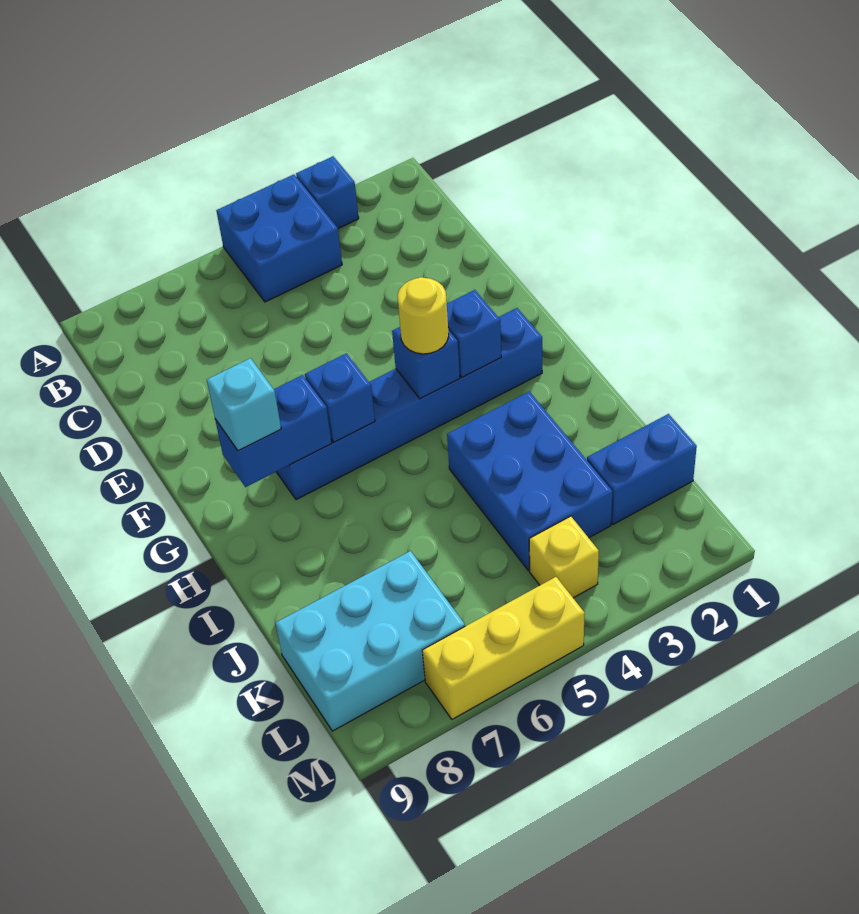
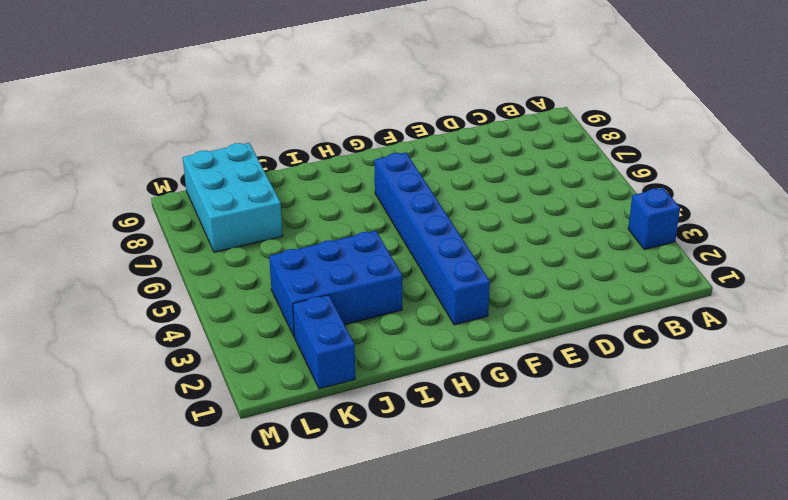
none -> blue brick A4:B5 level 1
none -> yellow brick L4 level 1
none -> yellow brick M5:M7 level 1

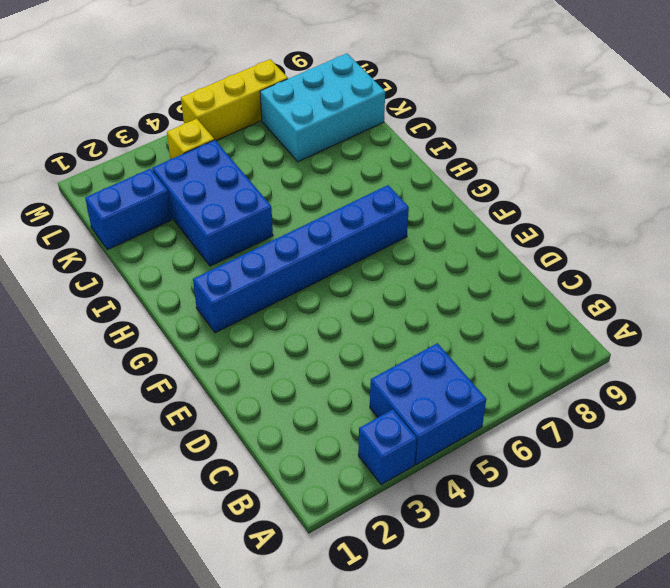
none -> blue brick G3 level 2
none -> blue brick G4 level 2
none -> blue brick G6 level 2

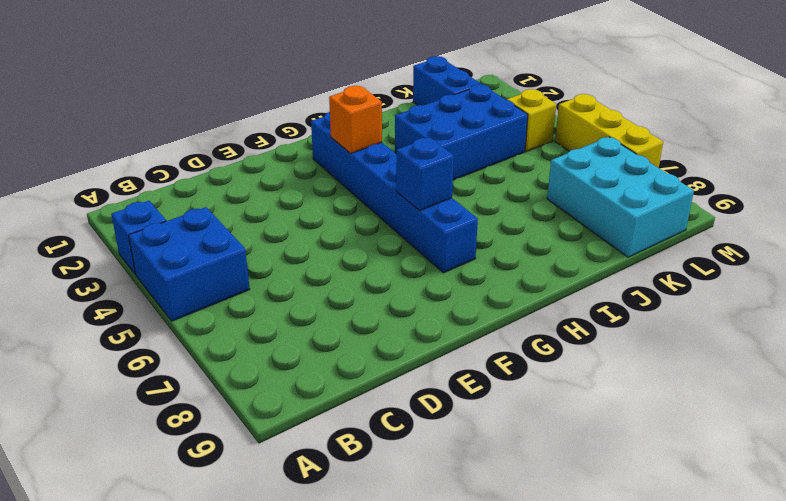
orange brick G3 level 2 -> blue brick G3 level 2
none -> blue brick G4 level 2
none -> blue brick G7:G8 level 2
none -> yellow round brick G4 level 3

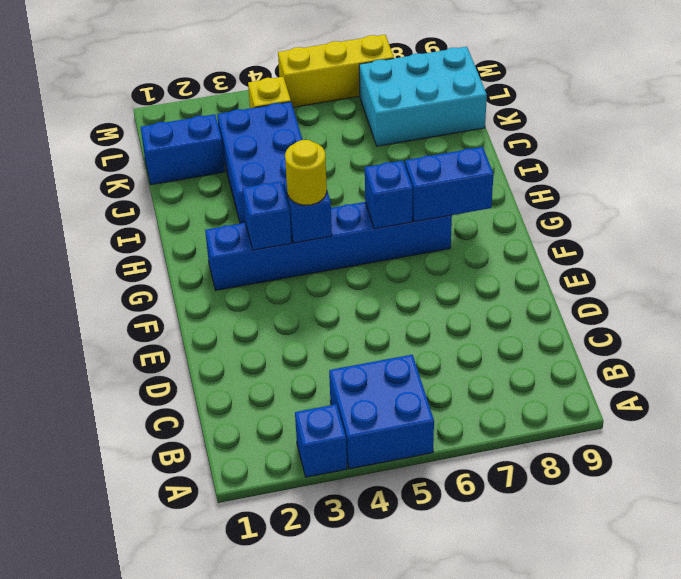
none -> cyan brick G8 level 3

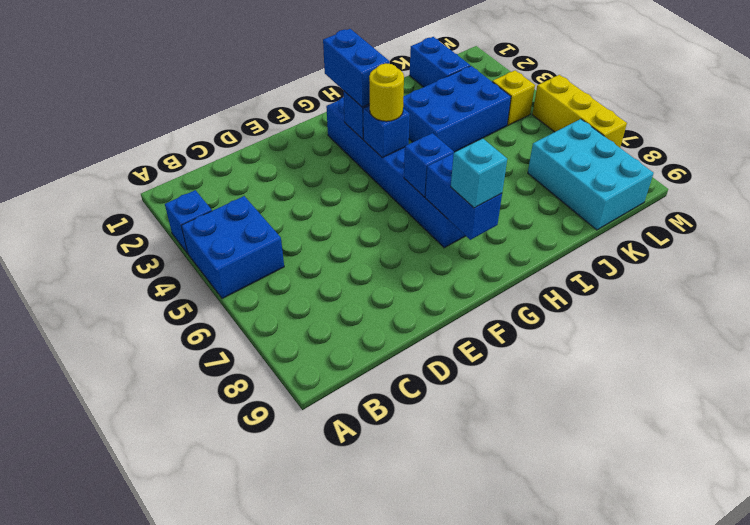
blue brick G2:G3 level 3 -> none

